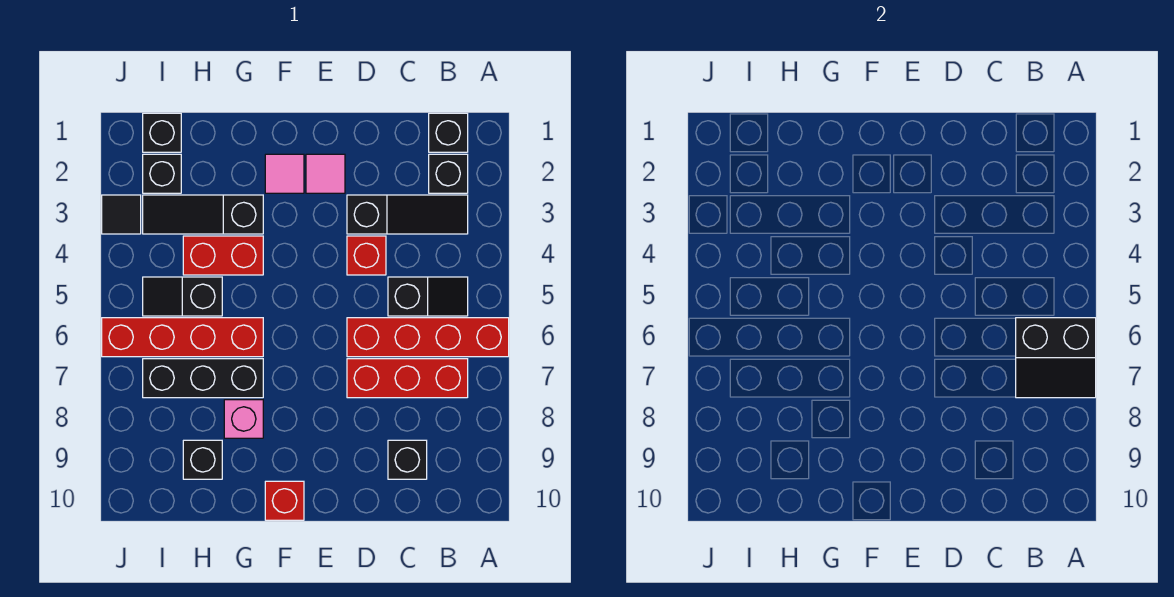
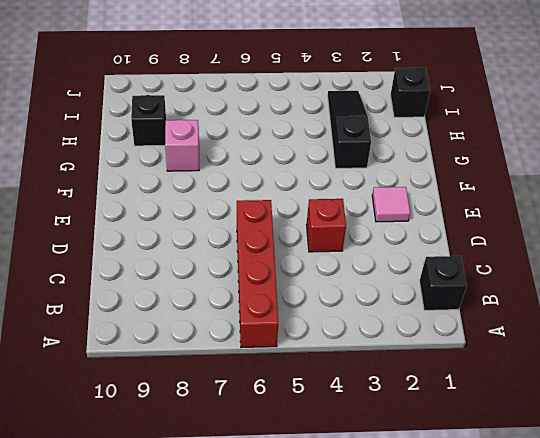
none -> black brick B2 level 1
none -> black slope B3:D3 level 1 top D
none -> black slope B5:C5 level 1 top C

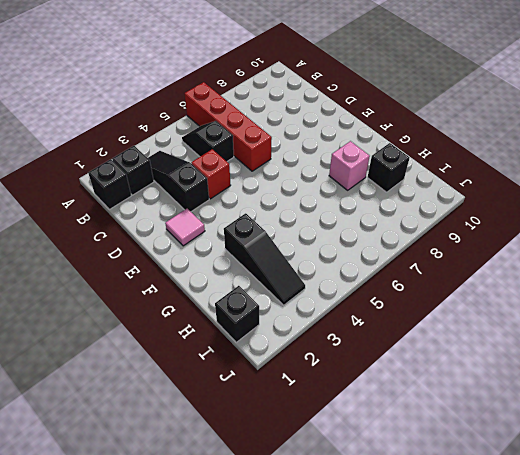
none -> red brick B7:D7 level 1
none -> black brick C9 level 1
none -> pink tile F2 level 1

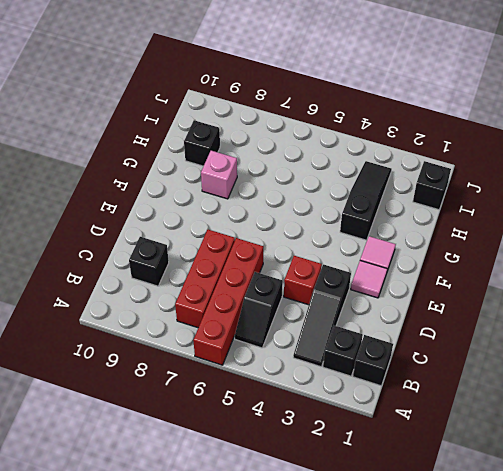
none -> red brick F10 level 1
none -> red brick G4:H4 level 1
none -> red brick G6:J6 level 1

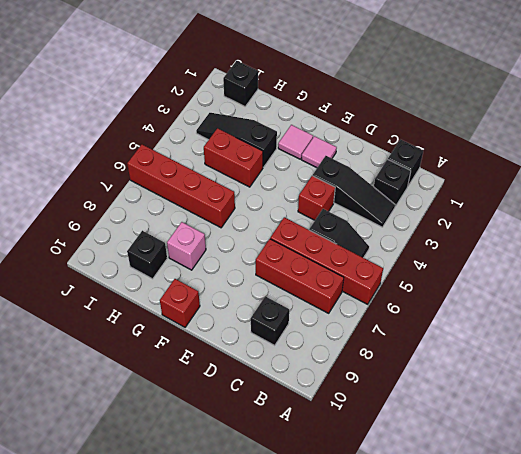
none -> black brick G7:I7 level 1
none -> black slope H5:I5 level 1 top H
none -> black brick I2 level 1

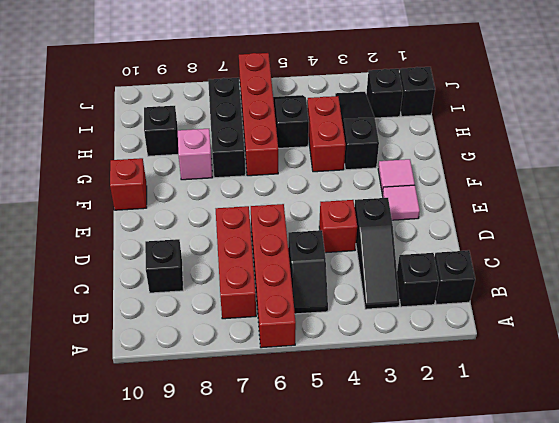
none -> black tile J3 level 1
none -> black slope A6:B7 level 2 top 6

